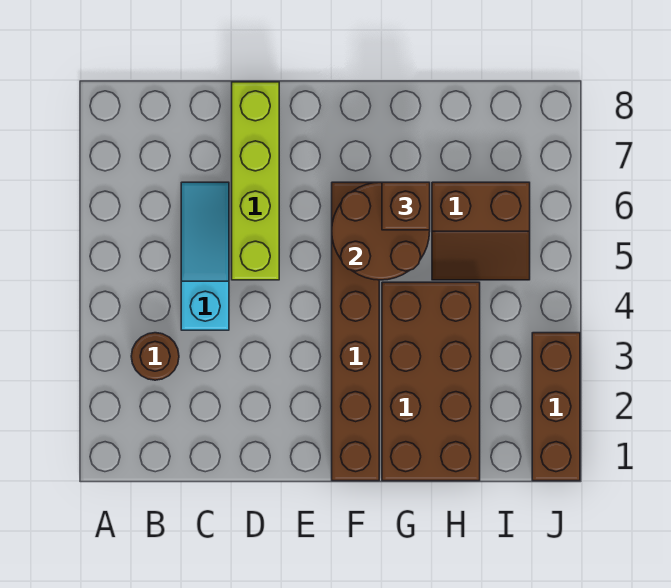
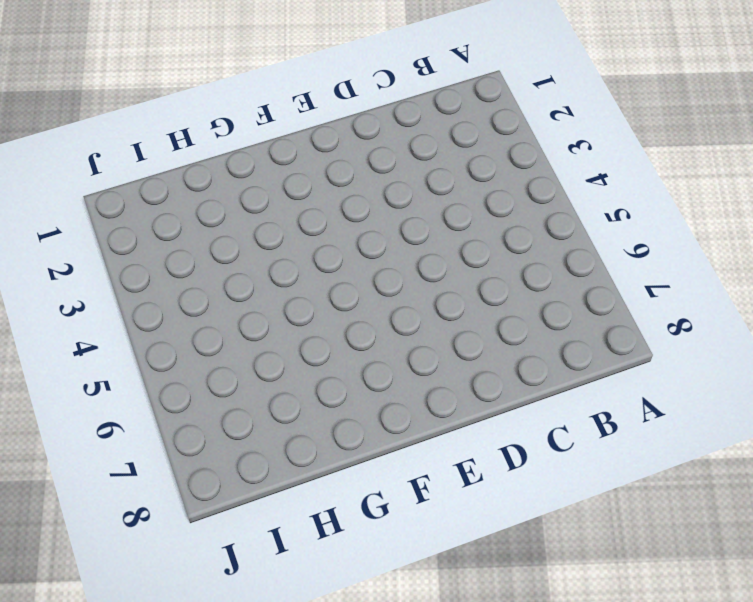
none -> brown round brick B3 level 1
none -> cyan slope C4:C6 level 1 top 4

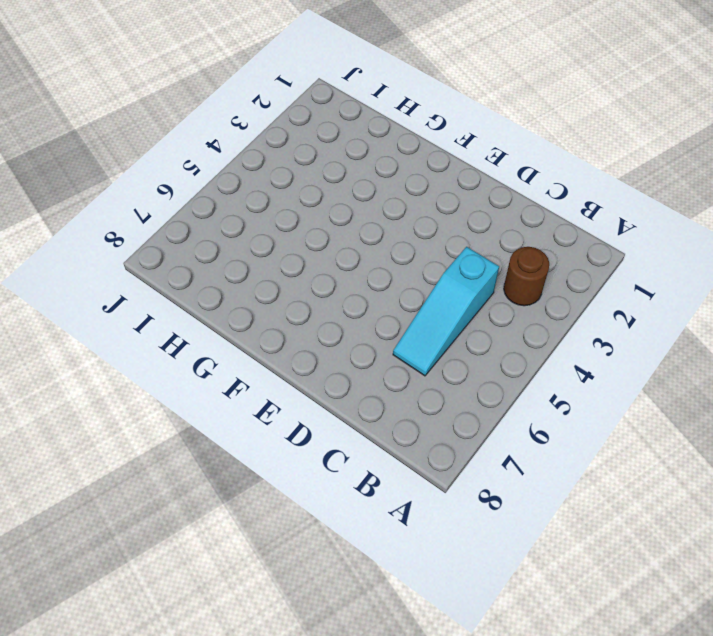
none -> lime brick D5:D8 level 1
none -> brown brick F1:F6 level 1

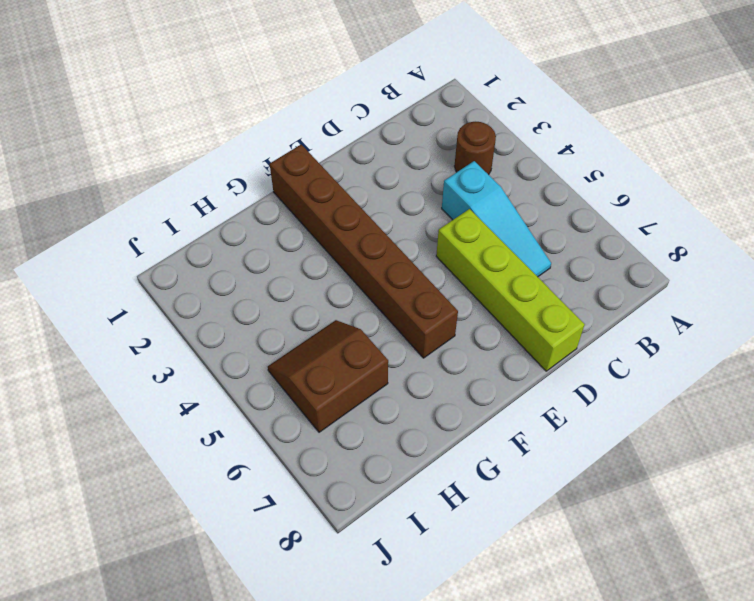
none -> brown brick G1:H4 level 1
none -> brown brick J1:J3 level 1

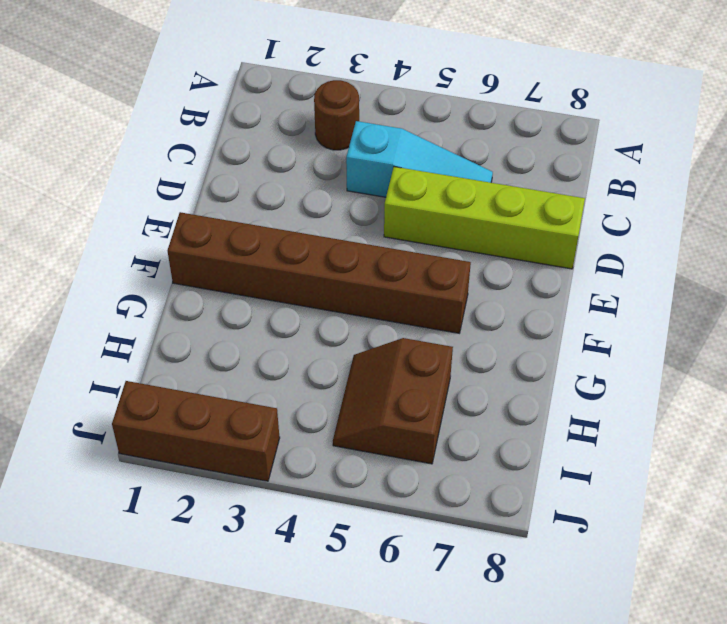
none -> brown brick G1:H4 level 1
none -> brown round brick F5:G6 level 2

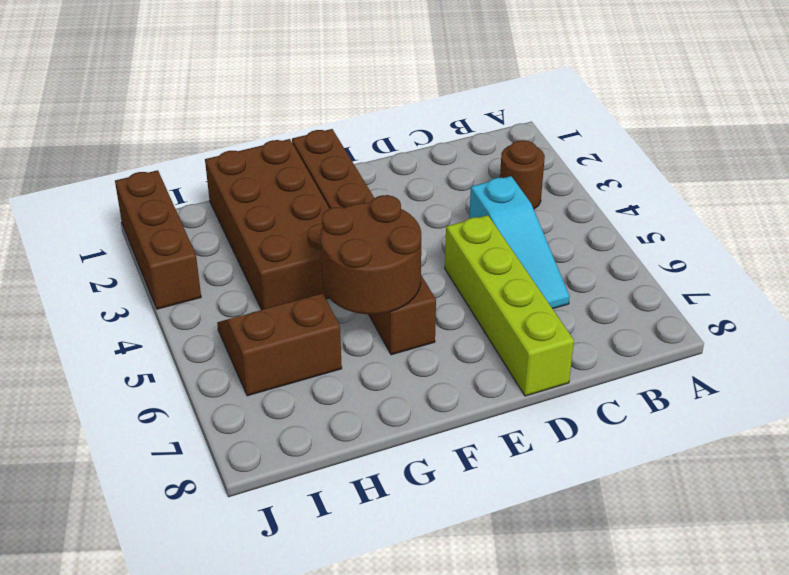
none -> brown brick G6 level 3

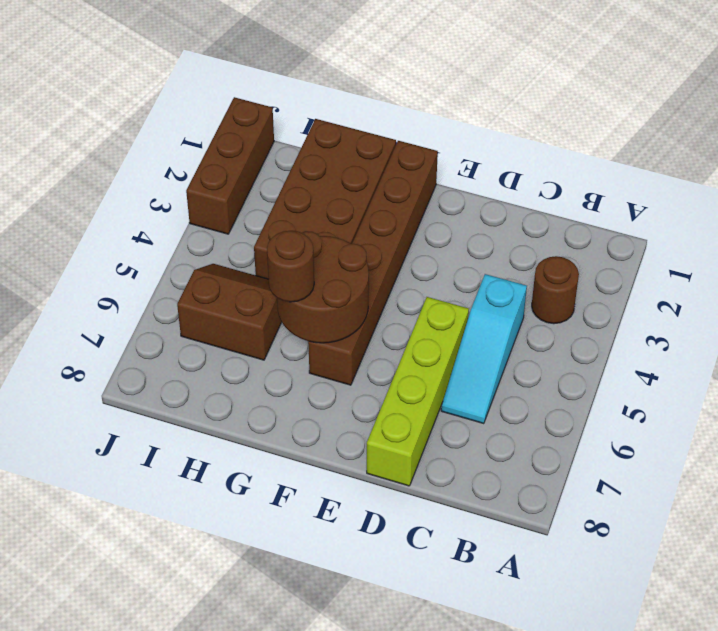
brown round brick G6 level 3 -> brown brick G6 level 3

